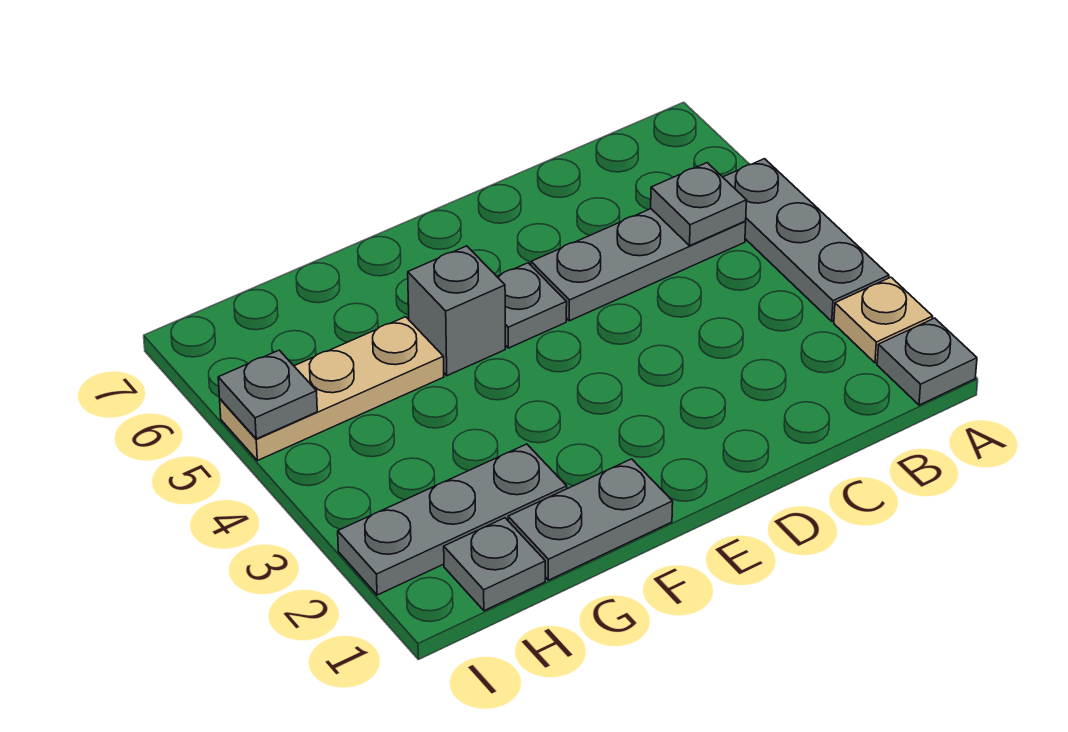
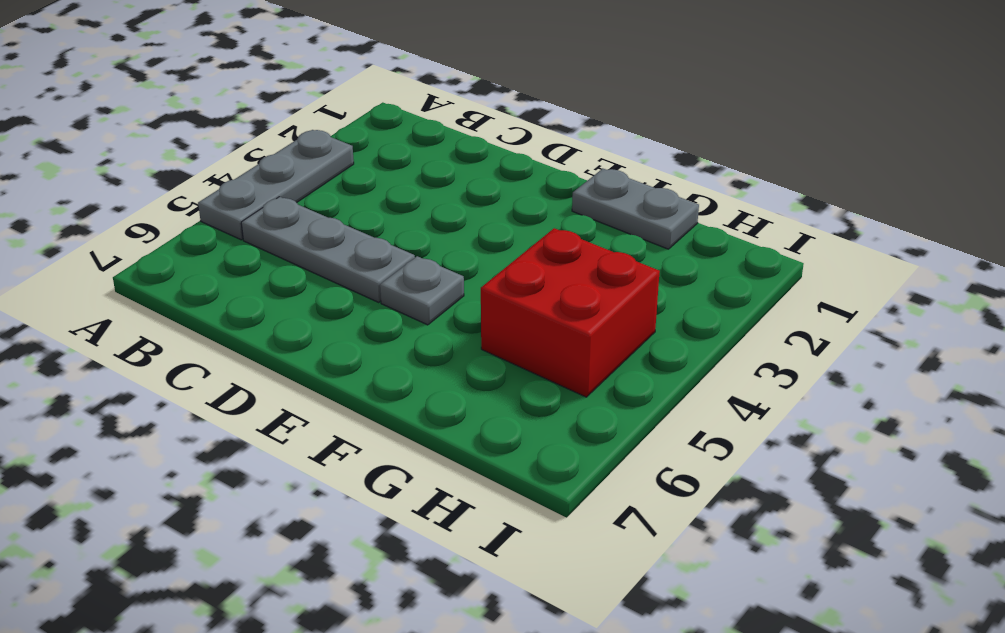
red brick G4:H5 level 1 -> tan plate G5:I5 level 1
none -> grey plate A1 level 1
none -> tan plate A2 level 1
none -> grey brick F5 level 1

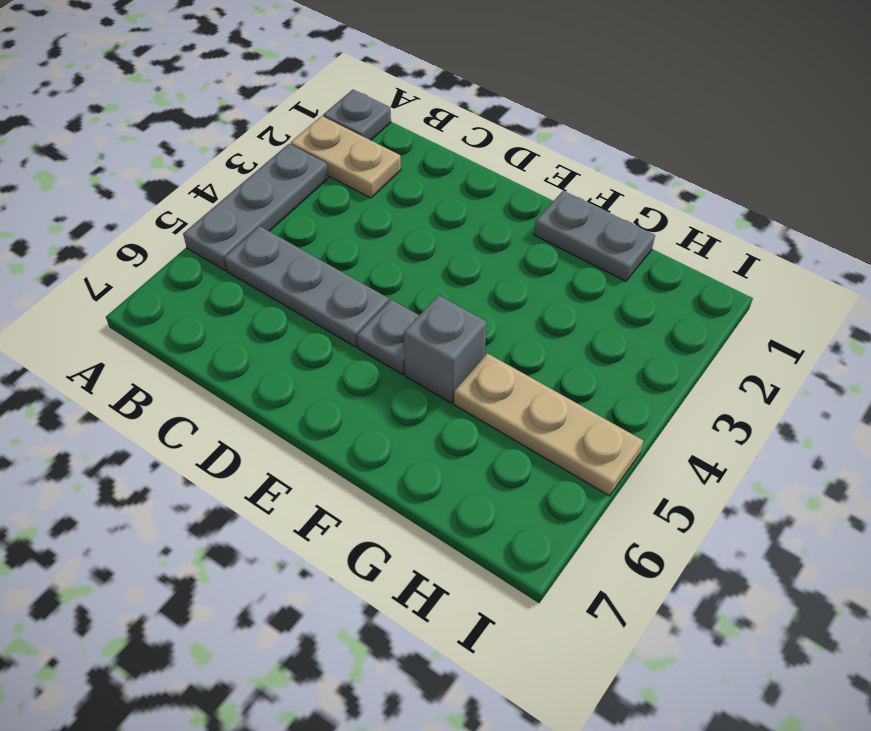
tan plate A2:B2 level 1 -> tan plate A2 level 1
none -> grey plate G2:I2 level 1
none -> grey plate H1 level 1
none -> grey plate B5 level 2

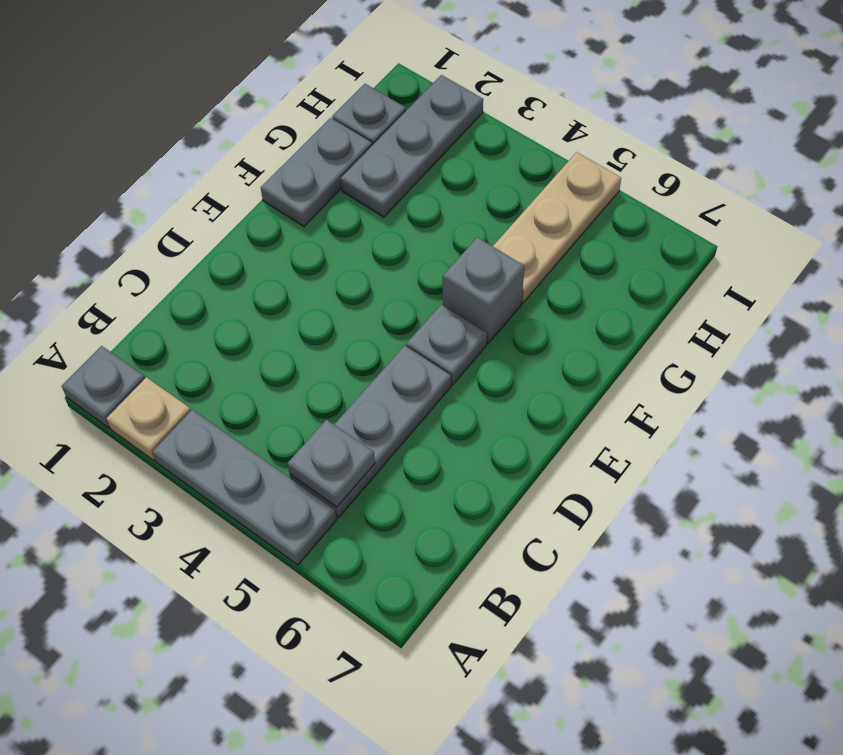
none -> grey plate I5 level 2

